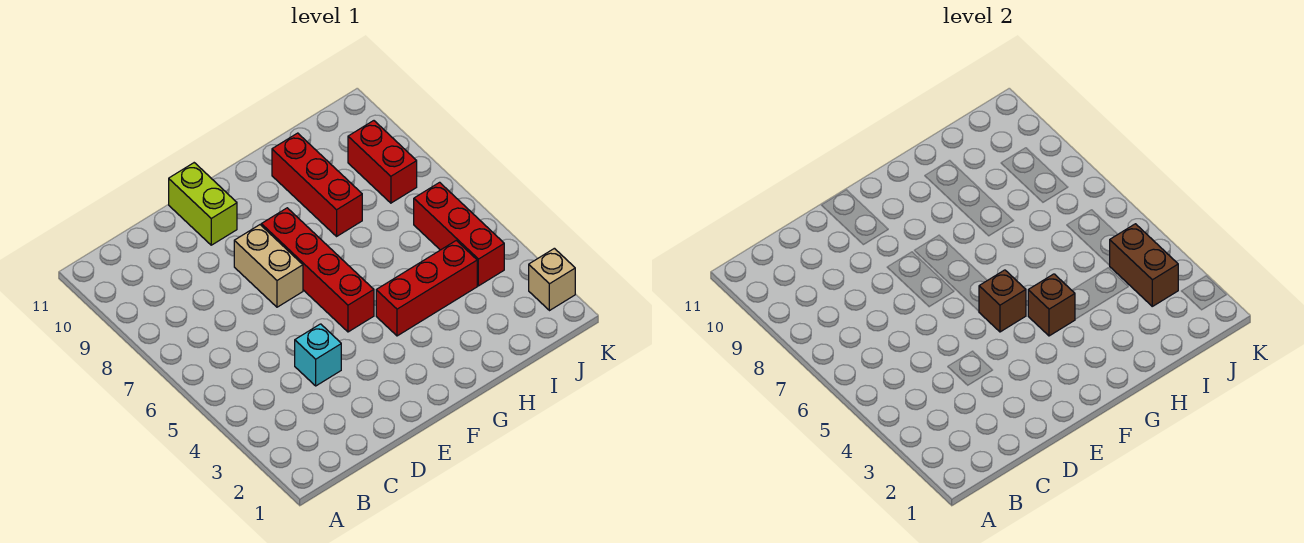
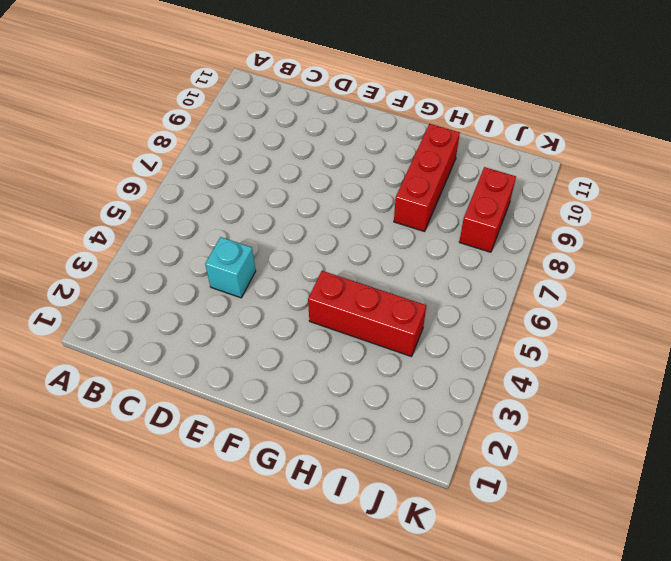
none -> tan brick E7:E8 level 1
none -> lime brick E10:E11 level 1
none -> red brick F5:F8 level 1

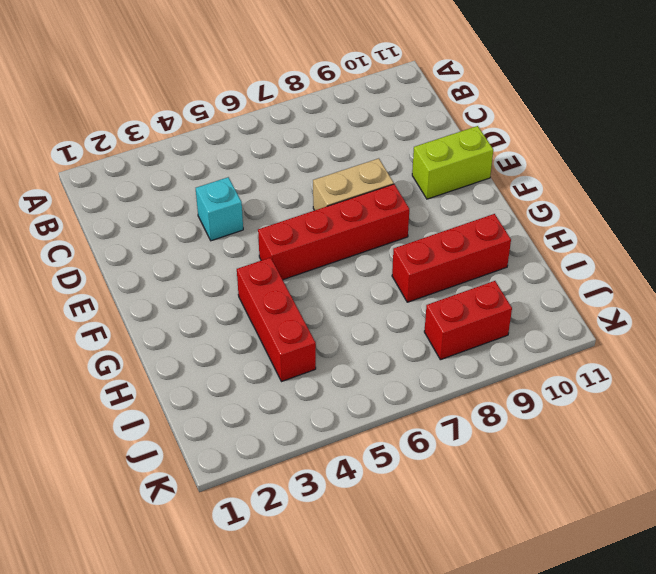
none -> red brick J4:J6 level 1
none -> tan brick K2 level 1
none -> brown brick F5 level 2

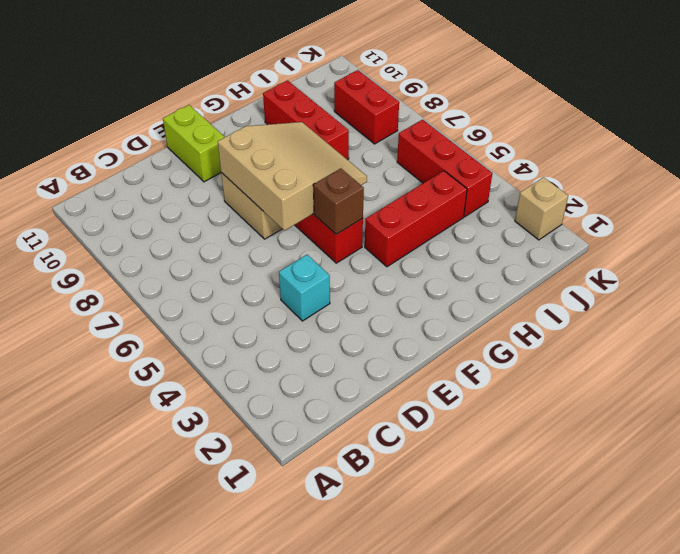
tan slope E6:G8 level 2 top E -> none
none -> brown brick G4 level 2
none -> brown brick J3:J4 level 2

